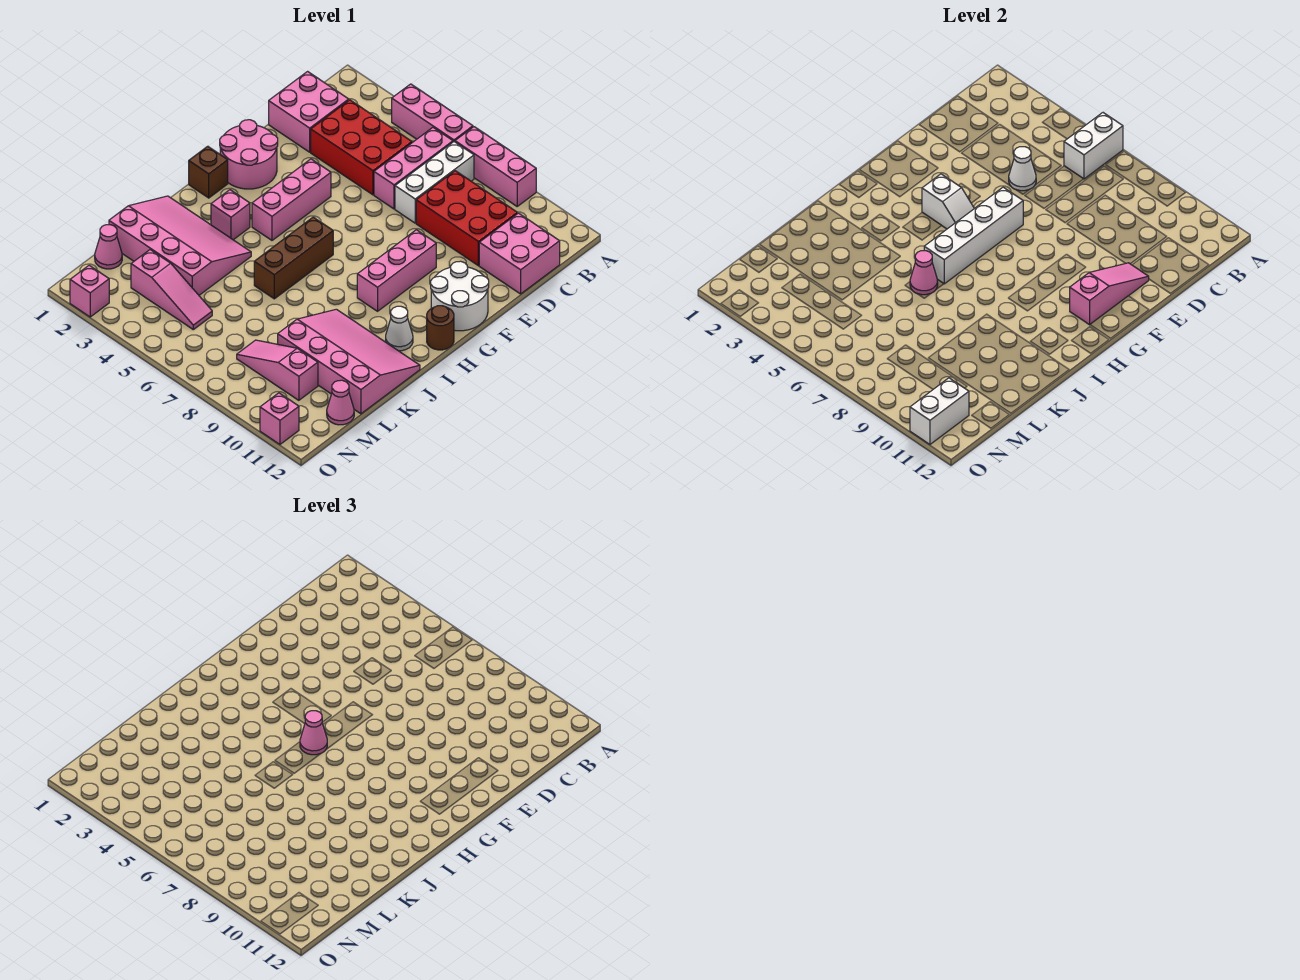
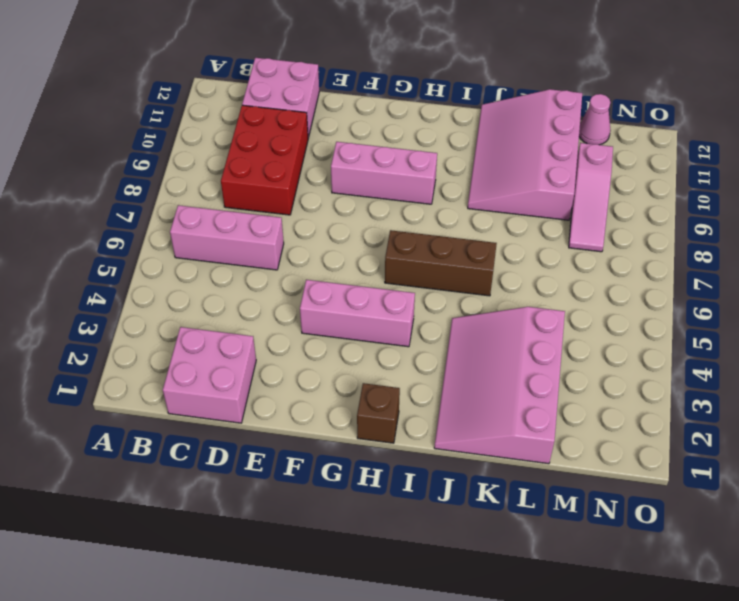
none -> pink brick A4:A6 level 1
none -> pink brick A7:A9 level 1
none -> white brick B7:D7 level 1
none -> red brick C3:D5 level 1

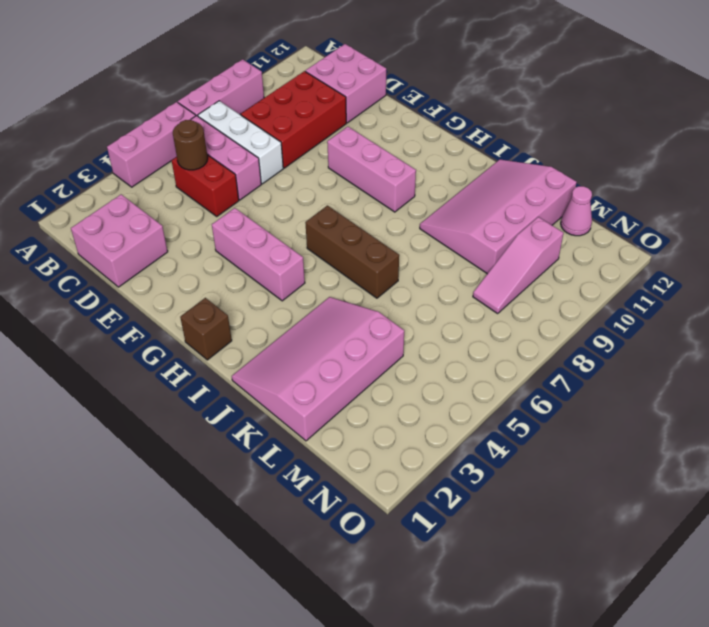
red brick C5:D5 level 1 -> red brick C3:D5 level 1
brown round brick C5 level 2 -> brown round brick H12 level 1
none -> pink round brick F1:G2 level 1
none -> white round brick F11:G12 level 1
none -> pink brick I3 level 1
none -> white cone I11 level 1

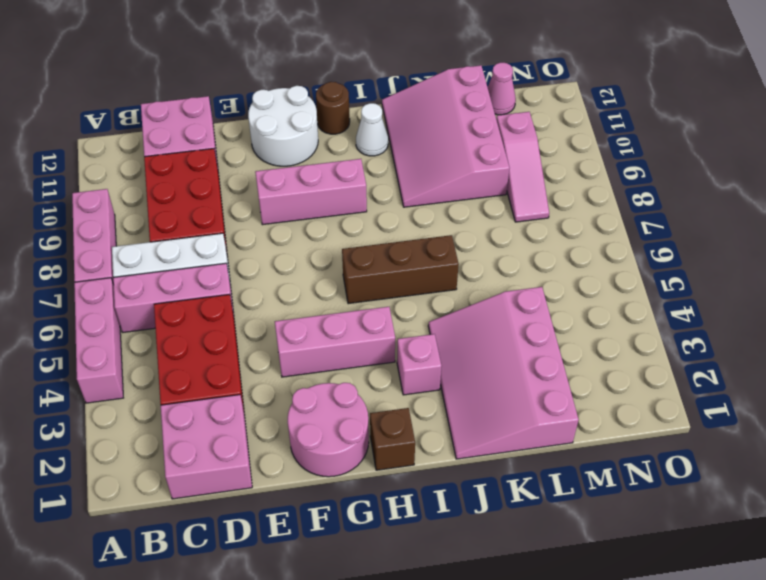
none -> pink cone M1 level 1
none -> pink slope M3:M5 level 1 top 3
none -> pink brick O2 level 1
none -> pink brick O11 level 1

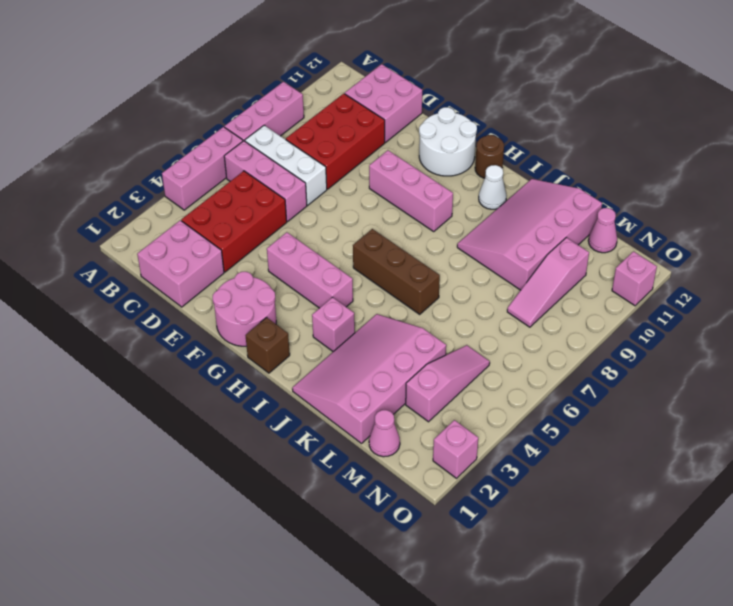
none -> white brick A6:B6 level 2
none -> white cone D5 level 2
none -> pink slope E11:G11 level 2 top G
none -> white brick F6:I6 level 2

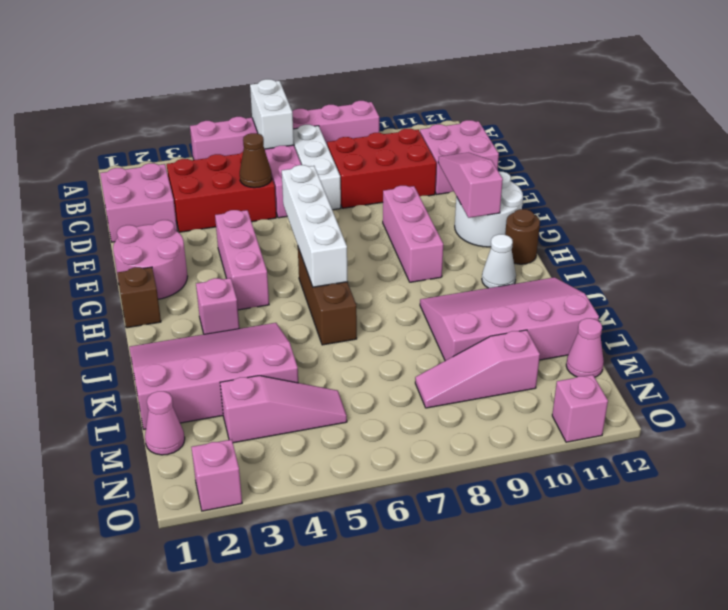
brown cone D5 level 2 -> white cone D5 level 2
none -> white slope G4:G5 level 2 top 4
none -> pink cone J6 level 2
none -> white brick N11:O11 level 2
none -> pink cone H6 level 3

